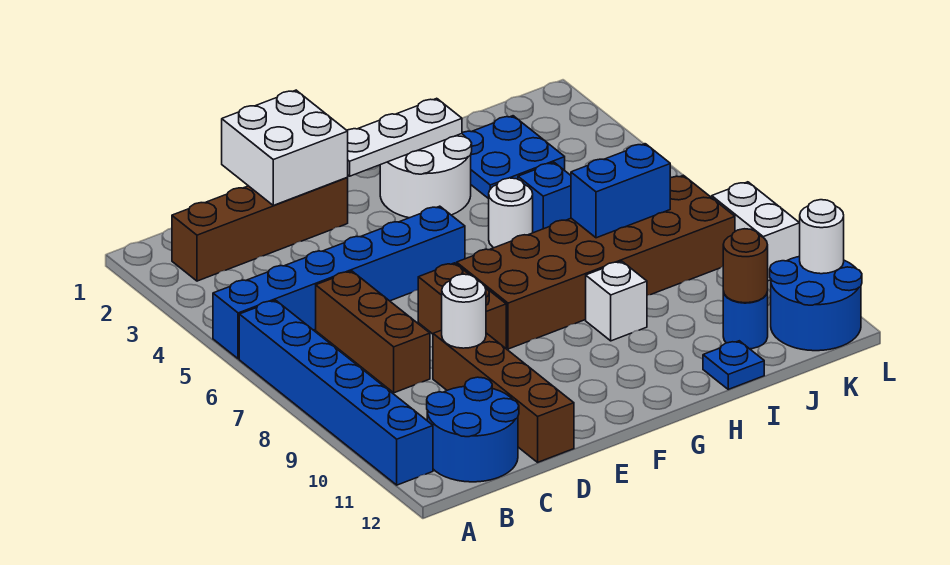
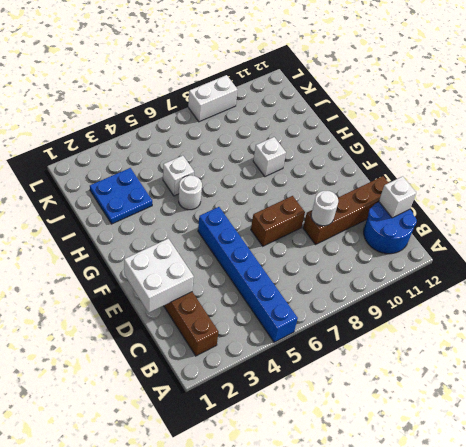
white brick C12 level 2 -> none
white brick I5 level 1 -> blue brick I5 level 1
none -> blue brick A6:A11 level 1
none -> brown brick C6:C8 level 1
none -> brown brick F7:K8 level 1

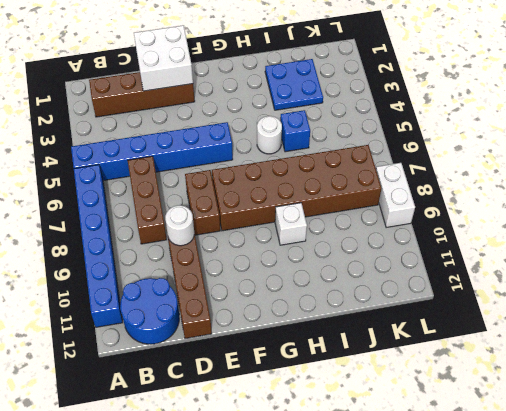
none -> white round brick G2:H3 level 1
none -> blue plate I12 level 1
none -> blue round brick J11 level 1

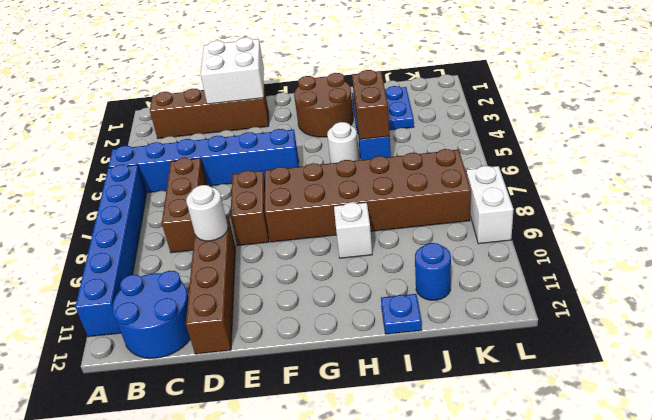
brown round brick G2:H3 level 1 -> white round brick G2:H3 level 1
brown brick I4:I5 level 2 -> none
none -> blue round brick K11:L12 level 1
none -> white plate F2:H2 level 2
none -> blue brick I7:J7 level 2

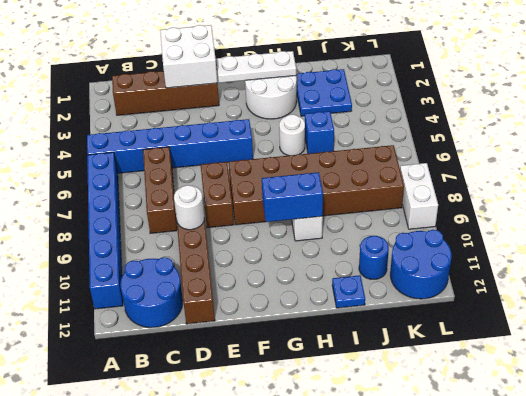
blue brick G9:H9 level 2 -> blue brick I7:J7 level 2
none -> brown round brick J11 level 2
none -> white round brick L11 level 2

